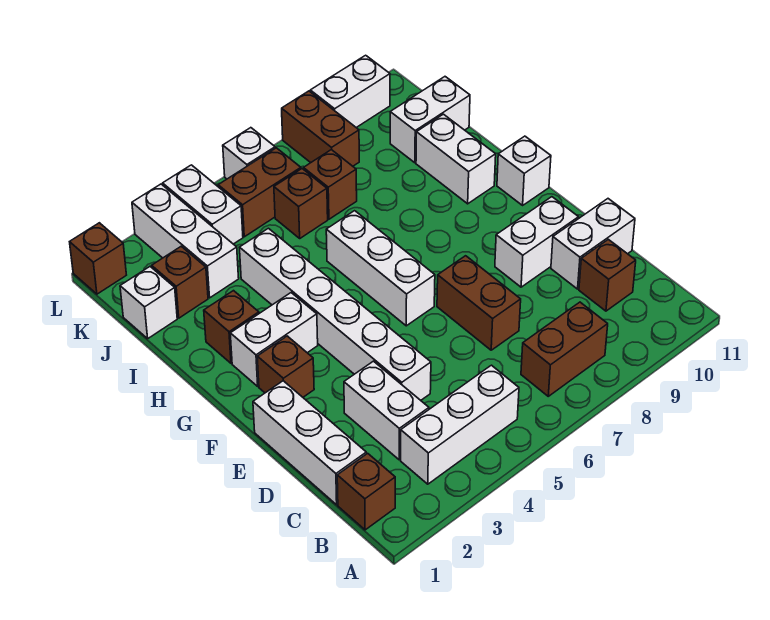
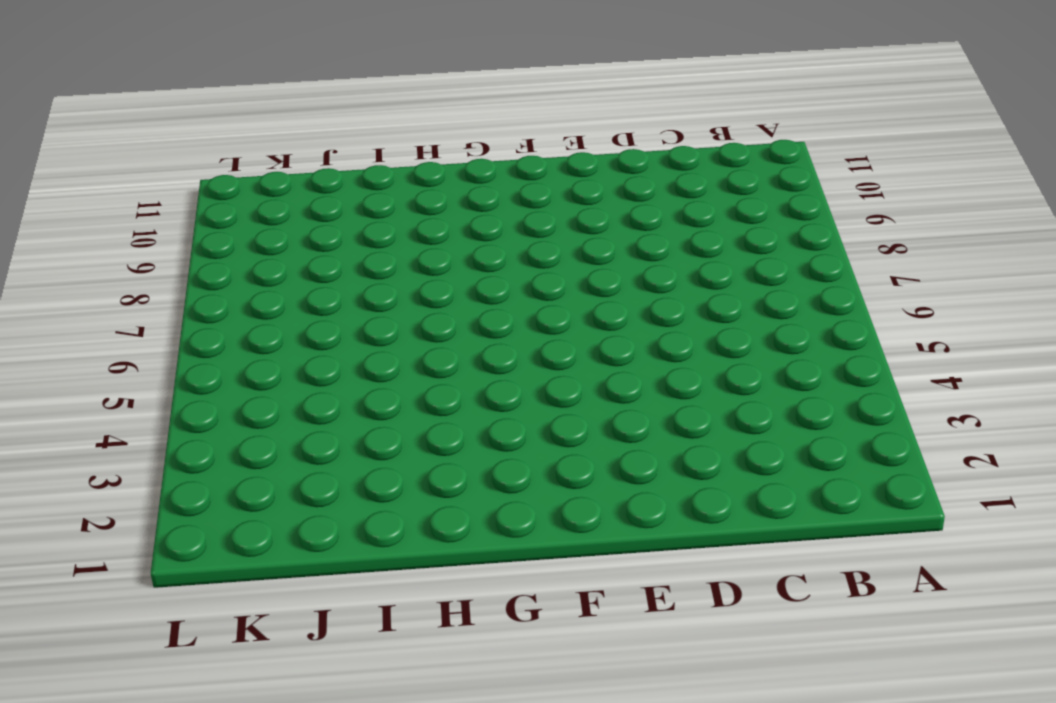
none -> brown brick B1 level 1
none -> white brick B3:B5 level 1
none -> brown brick B7:B8 level 1

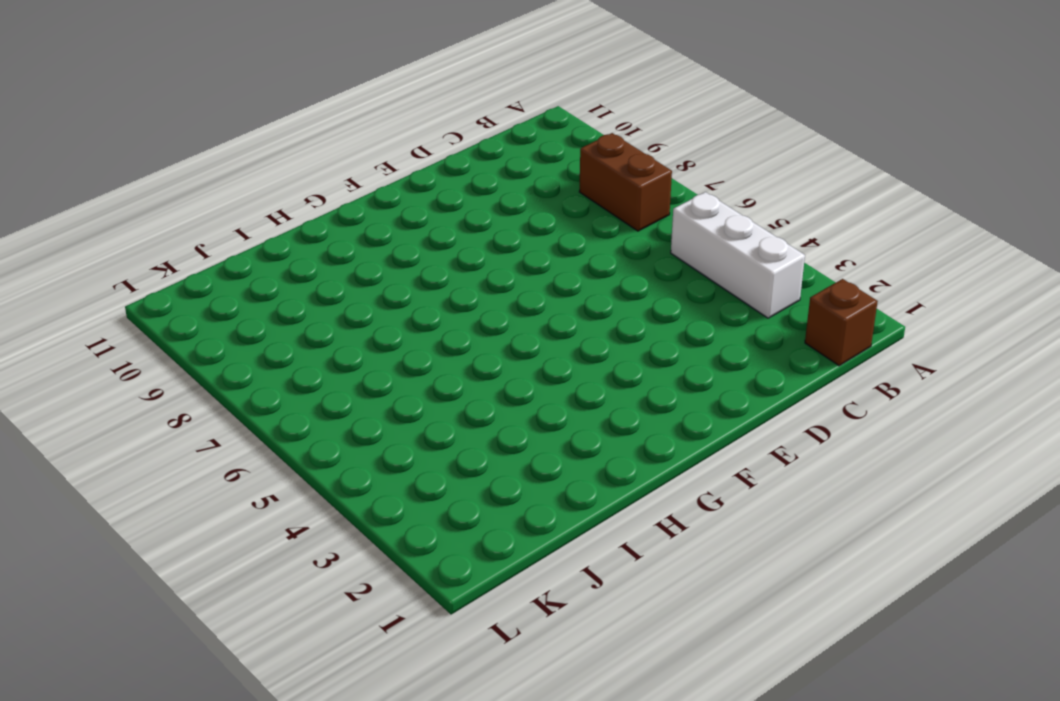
none -> white brick C1:E1 level 1
none -> white brick C3:D3 level 1
none -> brown brick C10 level 1

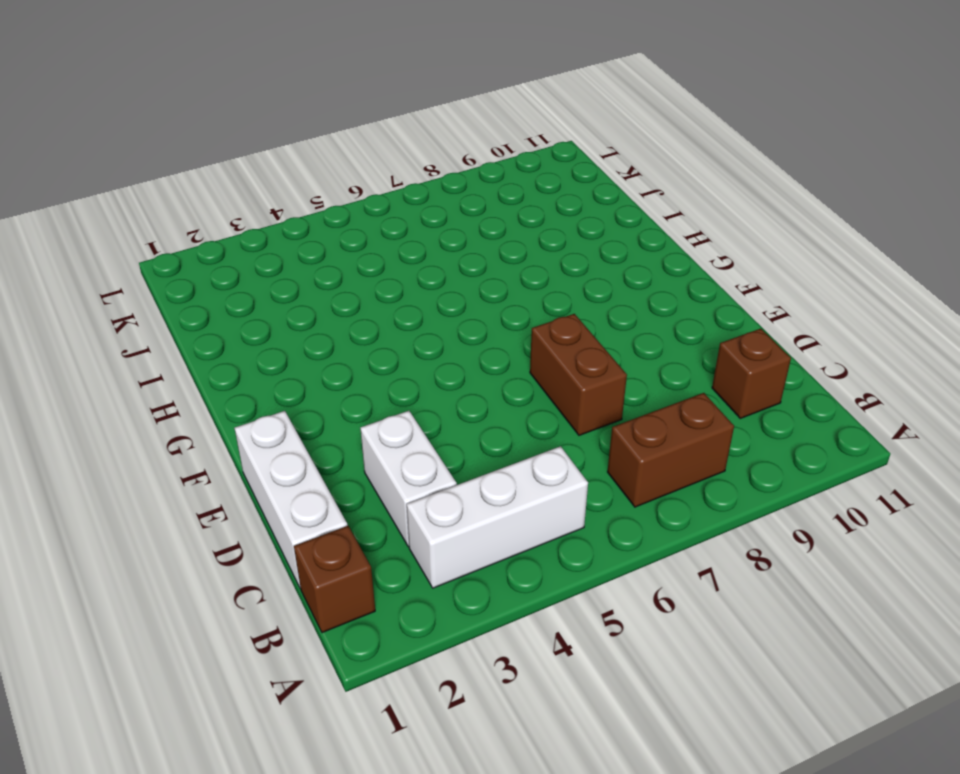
none -> white brick D4:I4 level 1
none -> white brick D10:D11 level 1
none -> white brick E9:E10 level 1

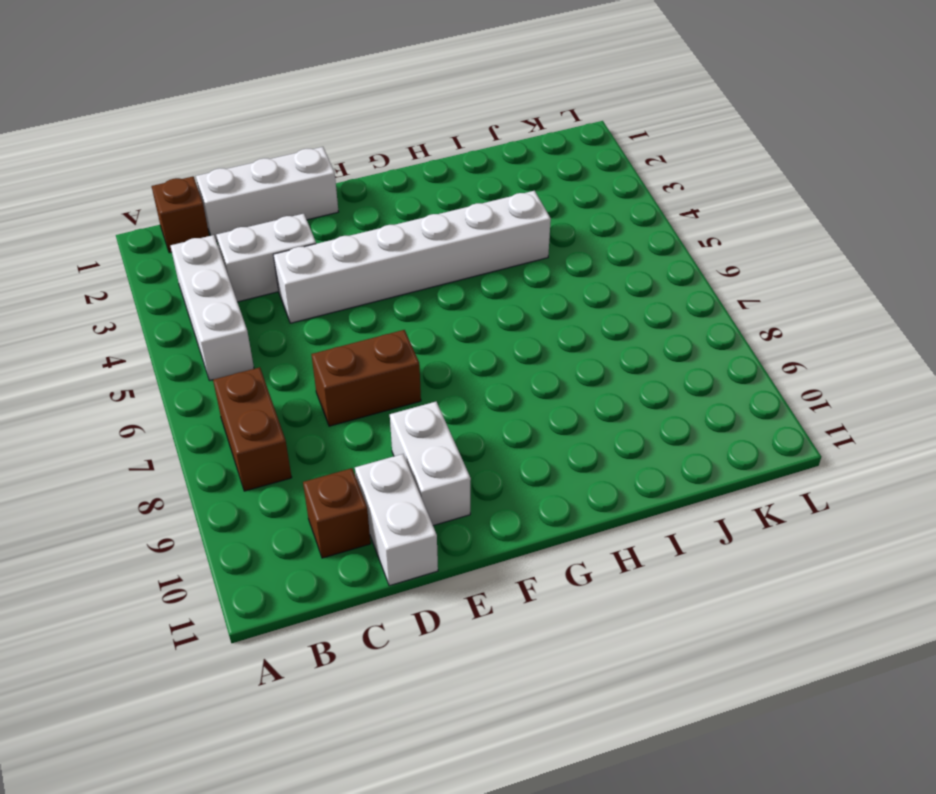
none -> brown brick F2 level 1
none -> white brick F6:H6 level 1
none -> white brick G2:G3 level 1

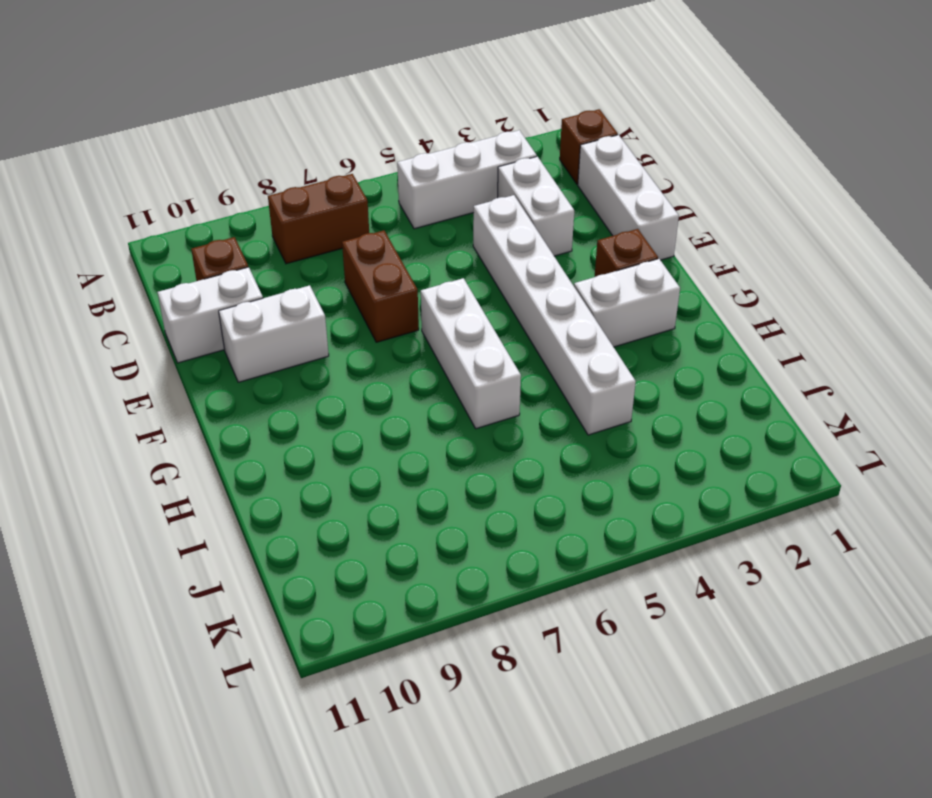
none -> white brick G11 level 1
none -> brown brick H2 level 1
none -> white brick H10:I10 level 1

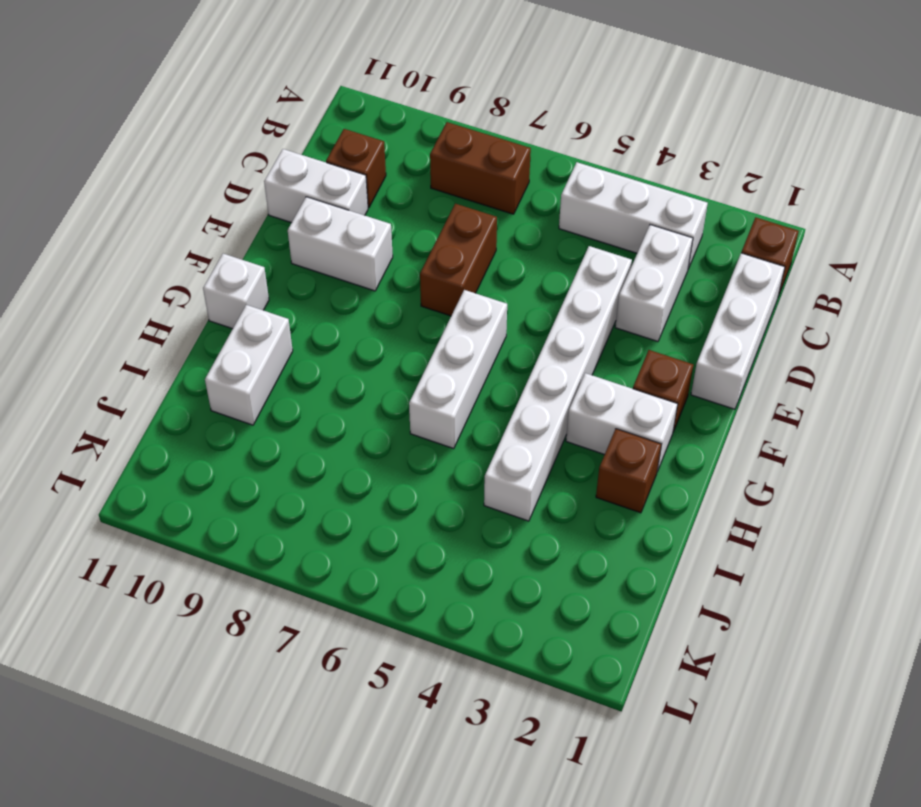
none -> white brick J1 level 1
none -> brown brick J2 level 1
none -> white brick J3:L3 level 1

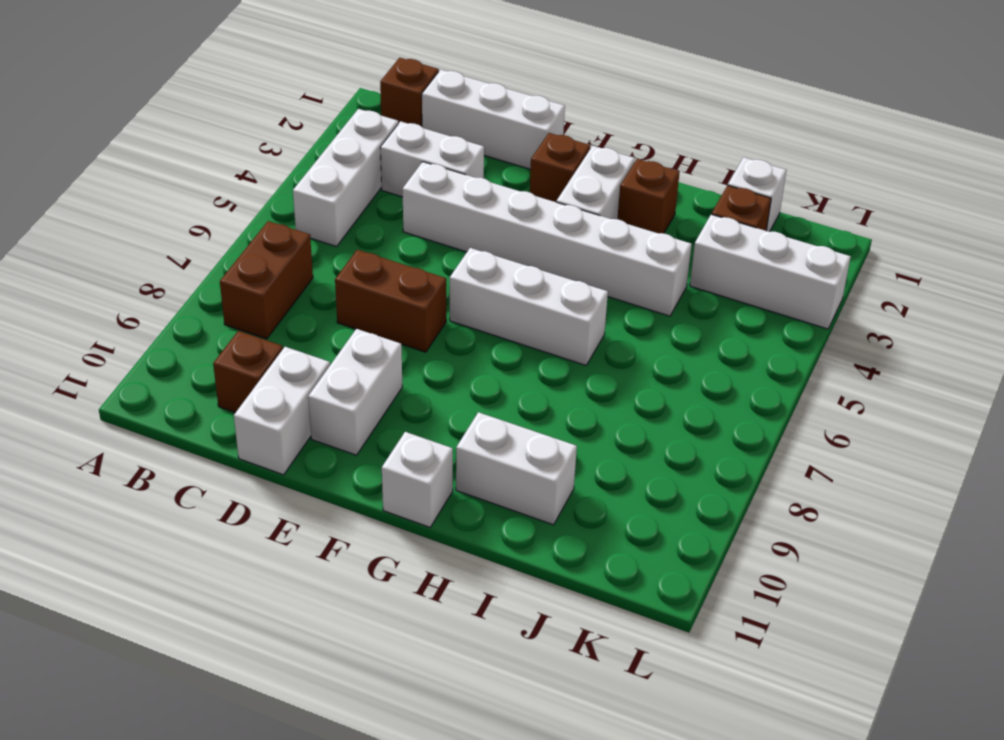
none -> brown brick J6 level 1
none -> brown brick J7 level 1
none -> white brick J10:J11 level 1

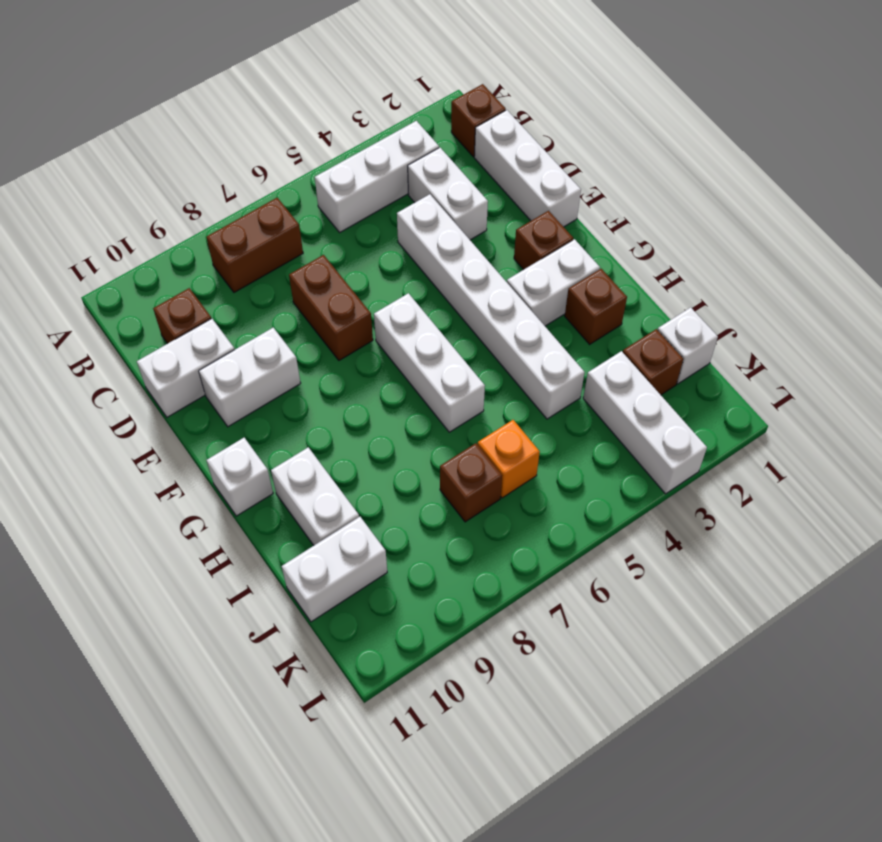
orange brick J6 level 1 -> brown brick J6 level 1
none -> white brick K4:L4 level 1
none -> brown brick K5:K6 level 1
none -> brown brick K8:L8 level 1

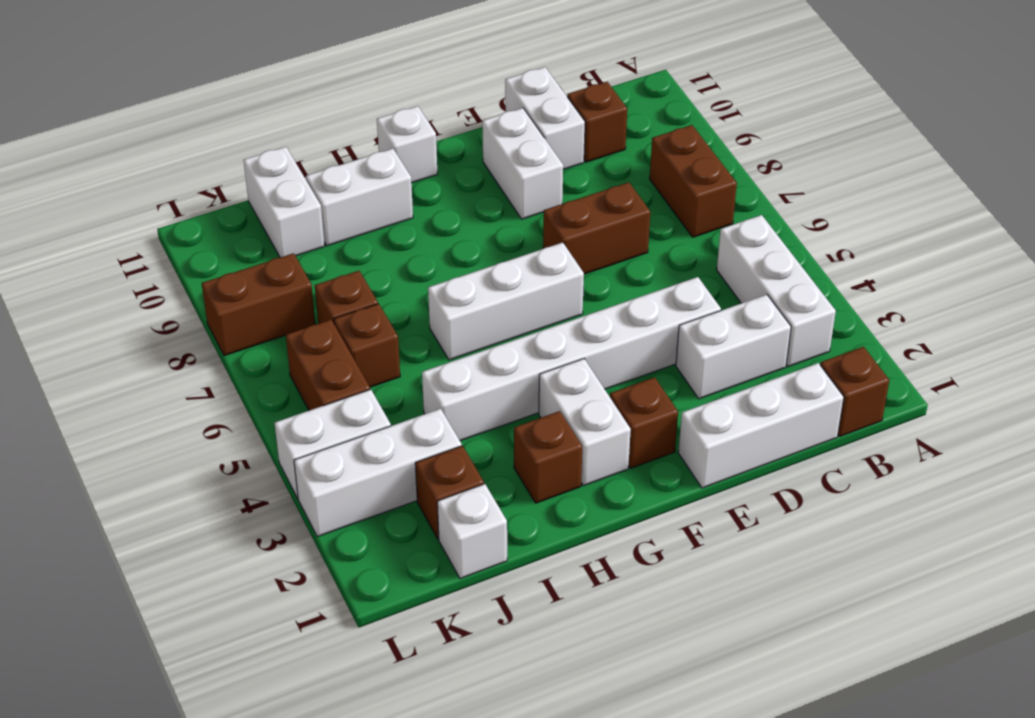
none -> brown brick L1 level 1
none -> white brick L6 level 1
none -> white brick L9:L10 level 1

